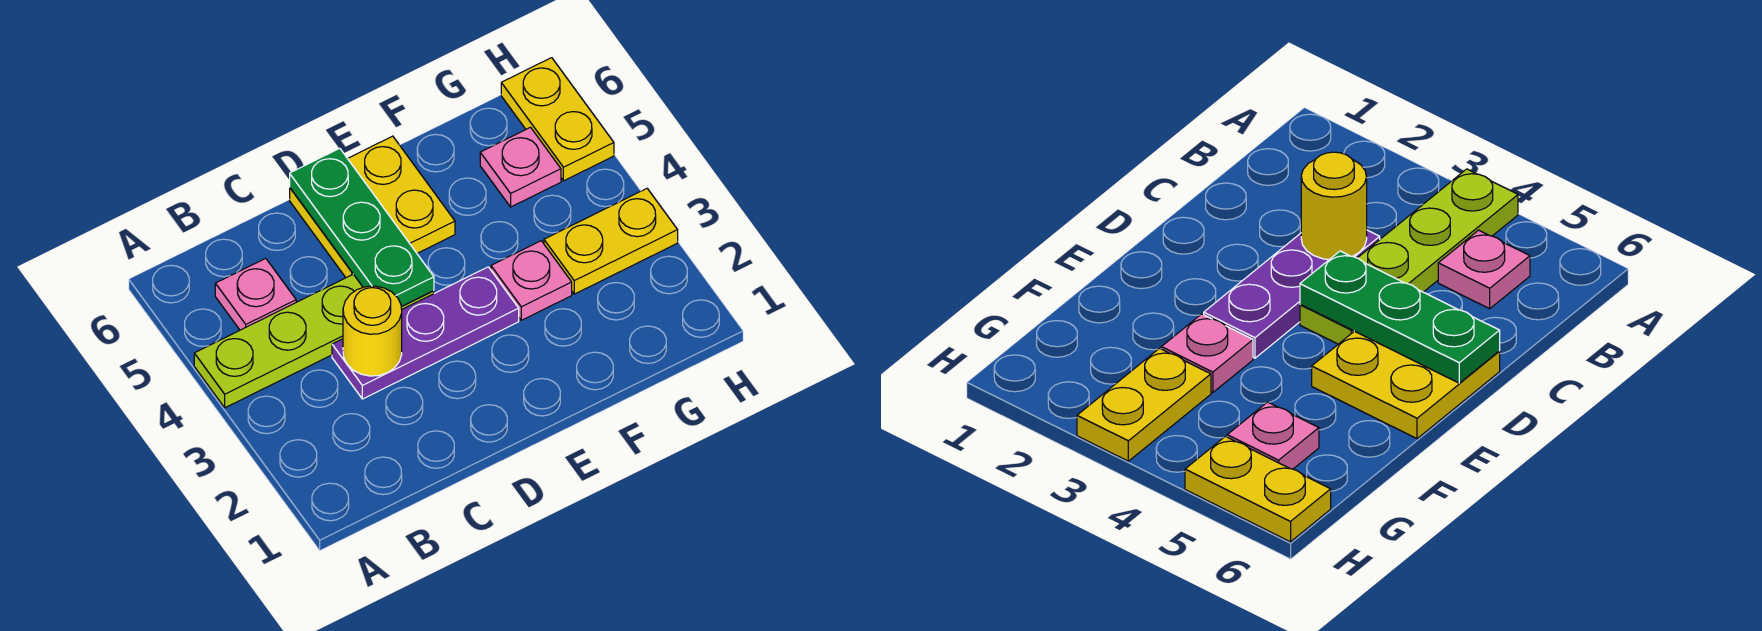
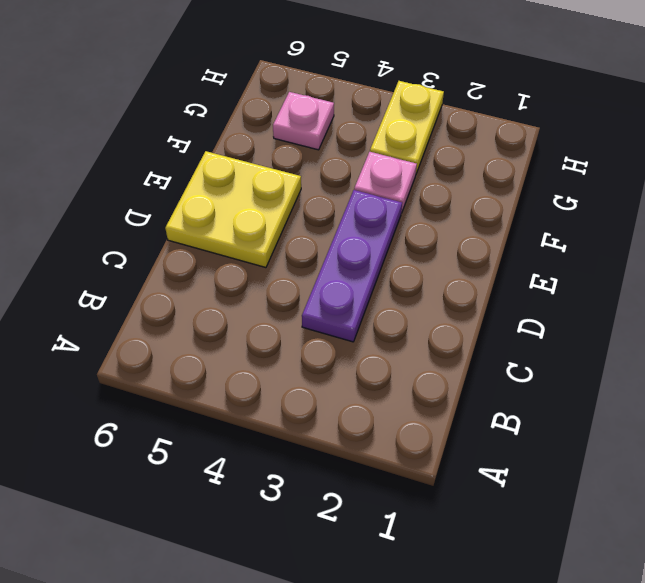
none -> lime plate A4:D4 level 1
none -> pink plate B5 level 1

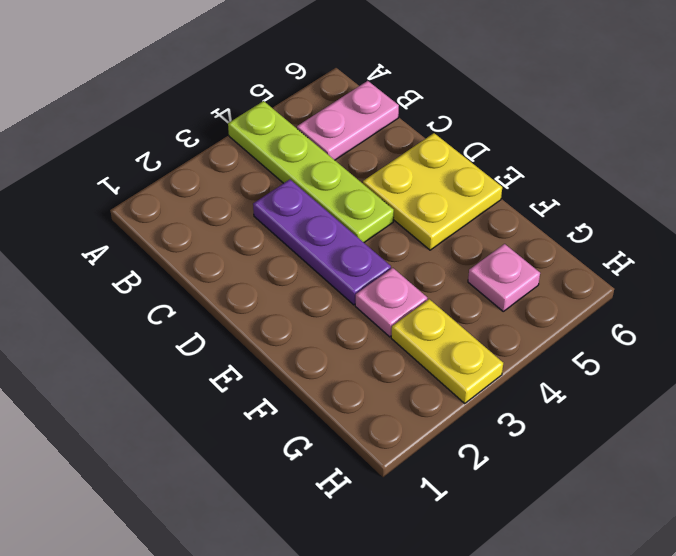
pink plate B5:B6 level 1 -> pink plate B5 level 1
none -> yellow plate H5:H6 level 1
none -> yellow round brick C3 level 2

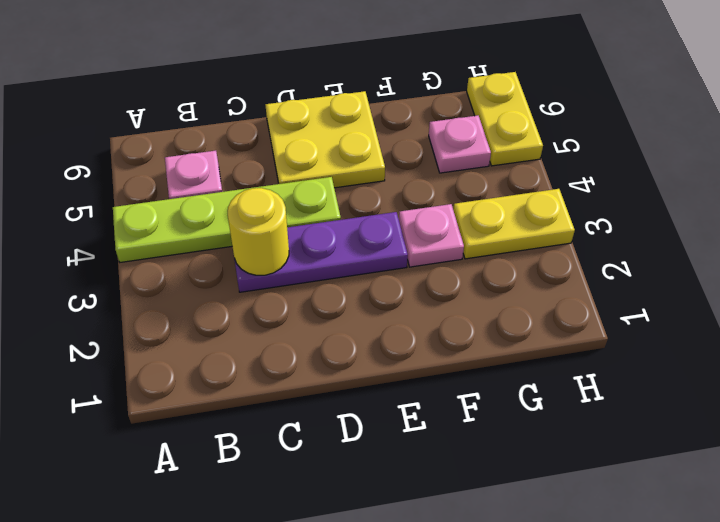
none -> green plate D4:D6 level 2

